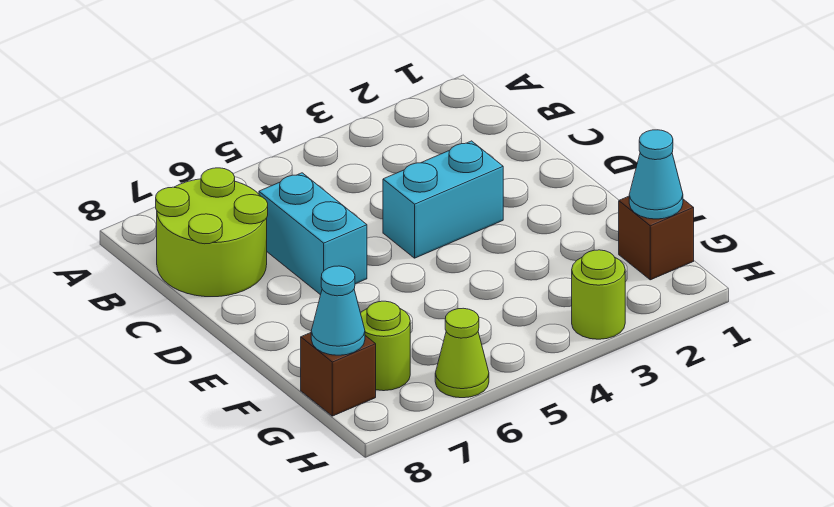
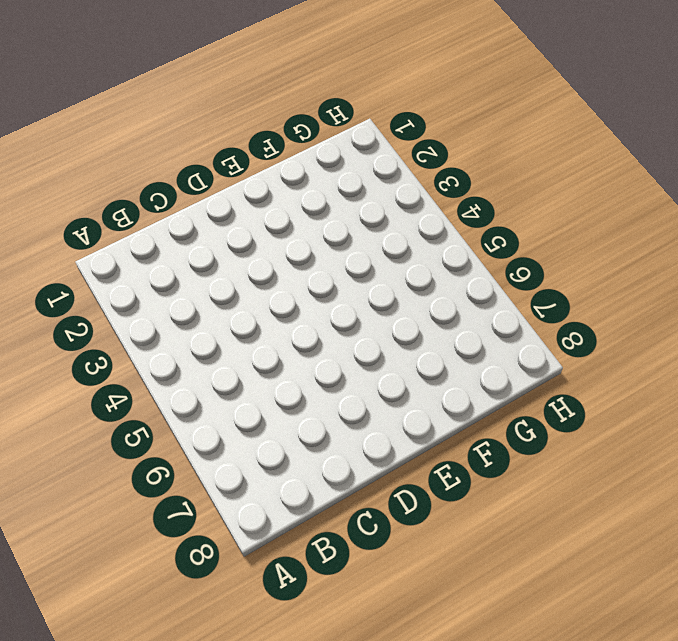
none -> lime round brick B7:C8 level 1
none -> cyan brick C6:D6 level 1

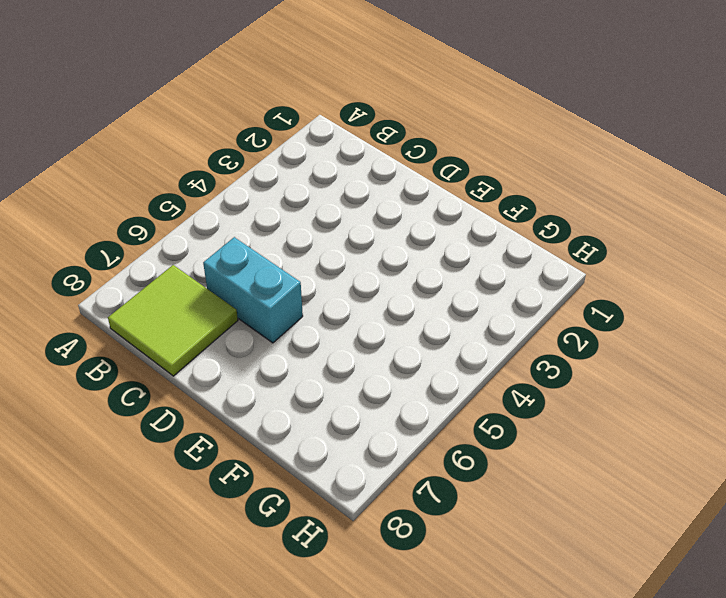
lime tile B7:C8 level 1 -> lime round brick B7:C8 level 1
none -> cyan brick D3:D4 level 1
none -> brown brick G1 level 1

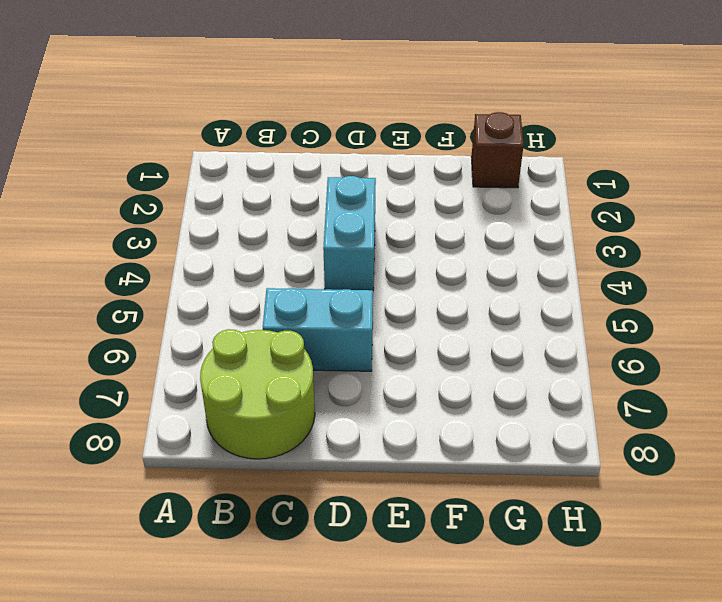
none -> lime round brick G7 level 1
none -> brown brick G8 level 1

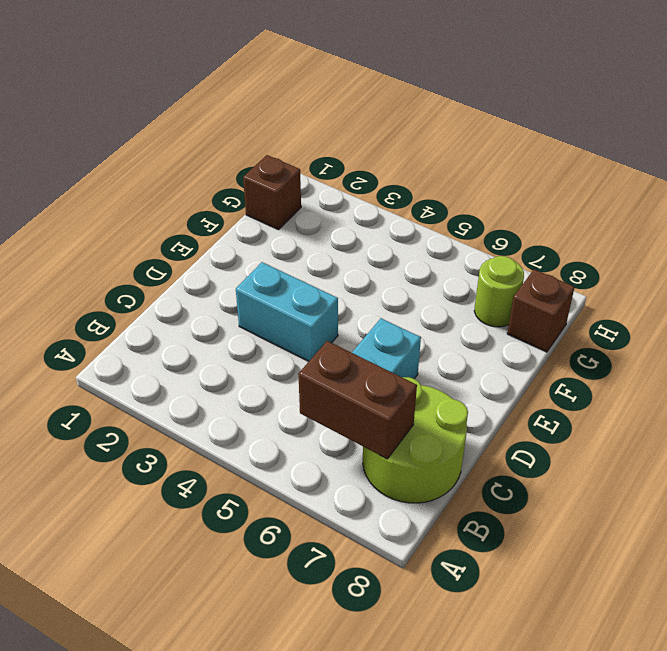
brown brick B6:B7 level 2 -> none
none -> lime round brick H3 level 1
none -> lime cone H6 level 1

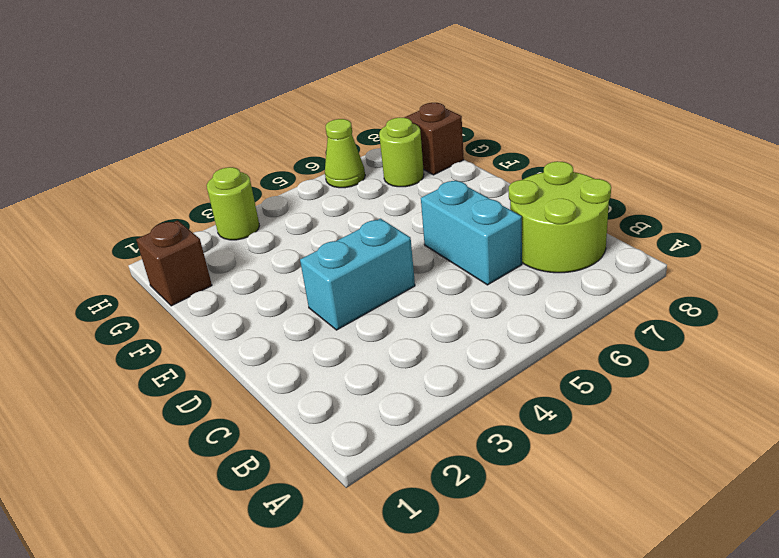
none -> cyan cone G1 level 2
none -> cyan cone G8 level 2

